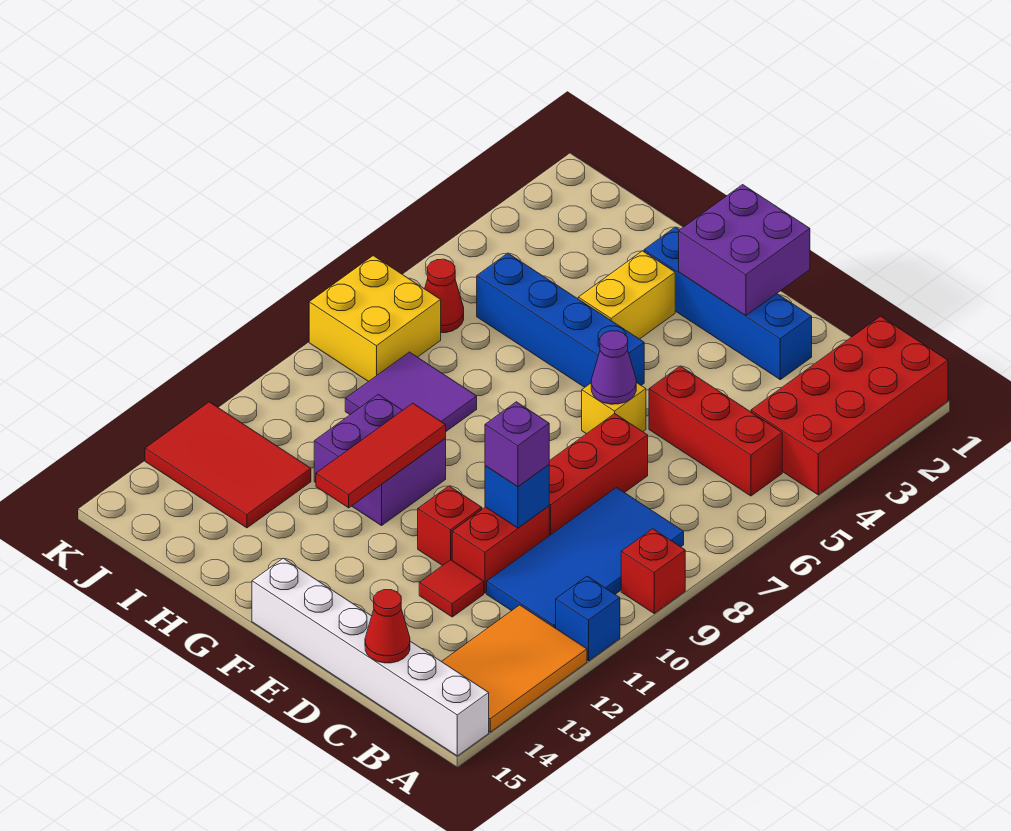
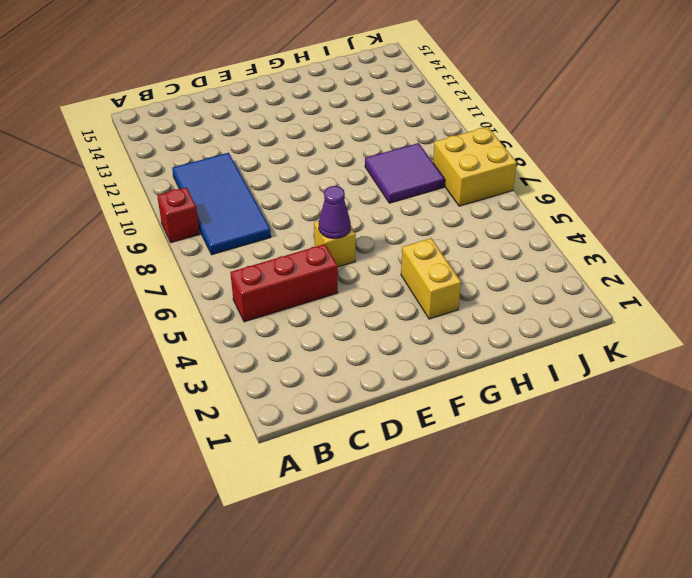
none -> red brick A1:B4 level 1
none -> blue brick A11 level 1
none -> orange tile A12:B14 level 1

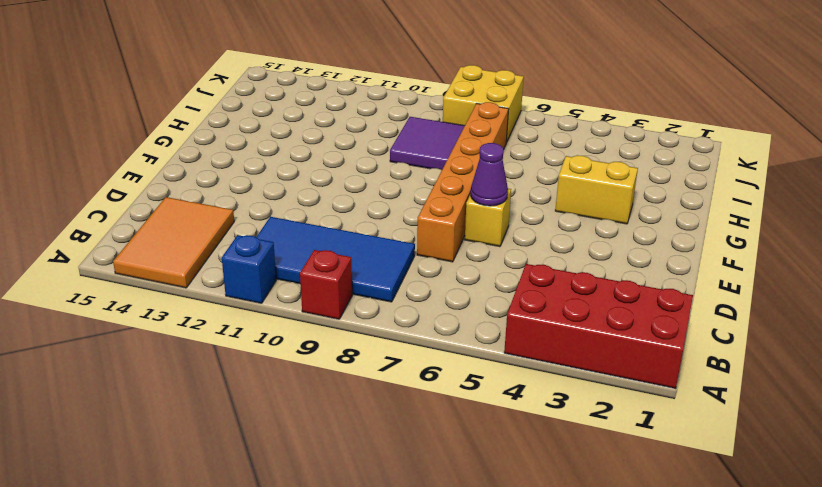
orange tile A13:C14 level 1 -> orange tile A12:B14 level 1
orange brick D7:I7 level 1 -> red brick D7:D9 level 1
none -> white brick A15:F15 level 1
none -> red brick B5:D5 level 1
none -> blue brick D2:G2 level 1

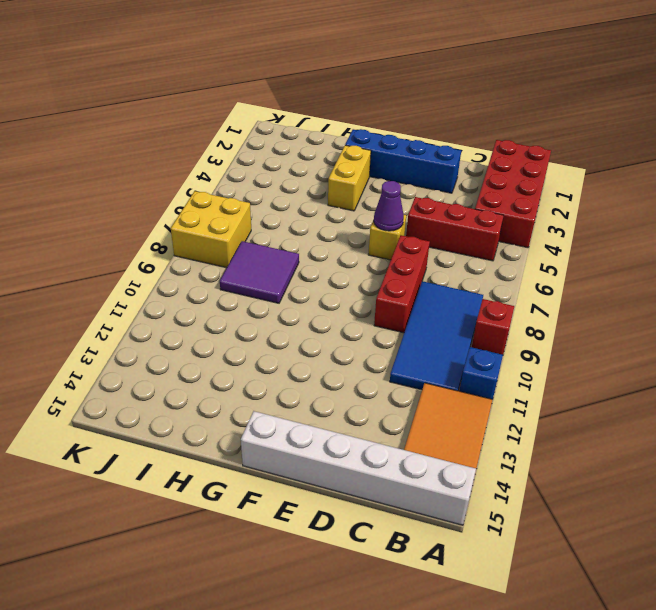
none -> red brick D10:D11 level 1
none -> red tile D12 level 1
none -> red brick E11 level 1

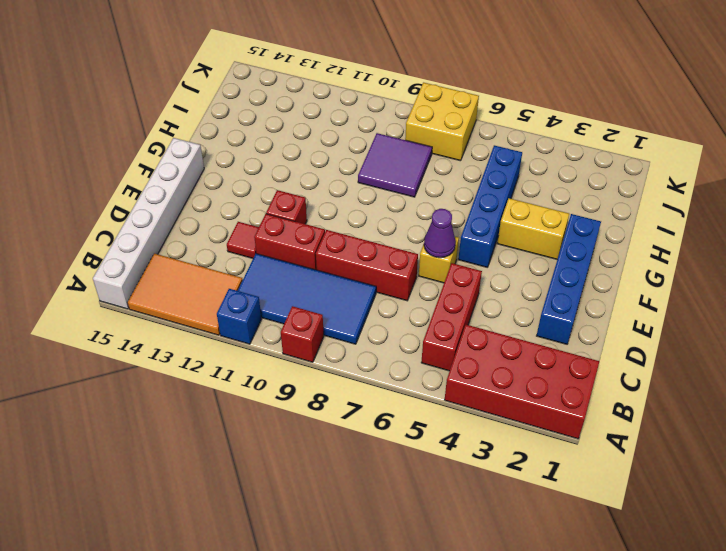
none -> purple brick G10:H11 level 1
none -> red tile I12:K13 level 1
none -> red cone J6 level 1

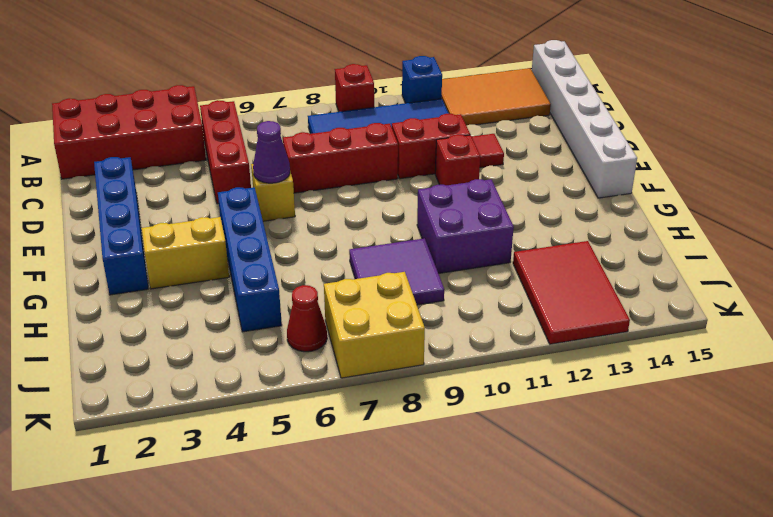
none -> red cone C15 level 2
none -> blue brick D10 level 2
none -> purple brick E1:F2 level 2

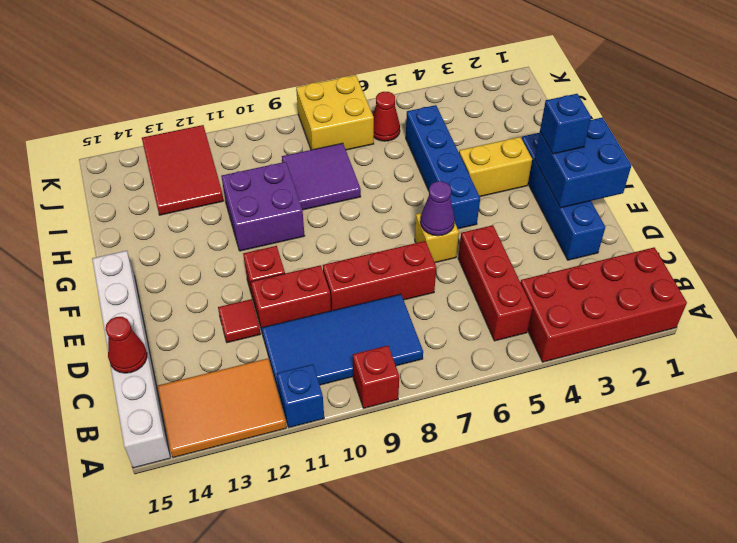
blue brick E1:F2 level 2 -> purple brick E1:F2 level 2
blue brick F2 level 3 -> blue brick D10 level 2
none -> red tile G10:G12 level 2
none -> purple brick D10 level 3

